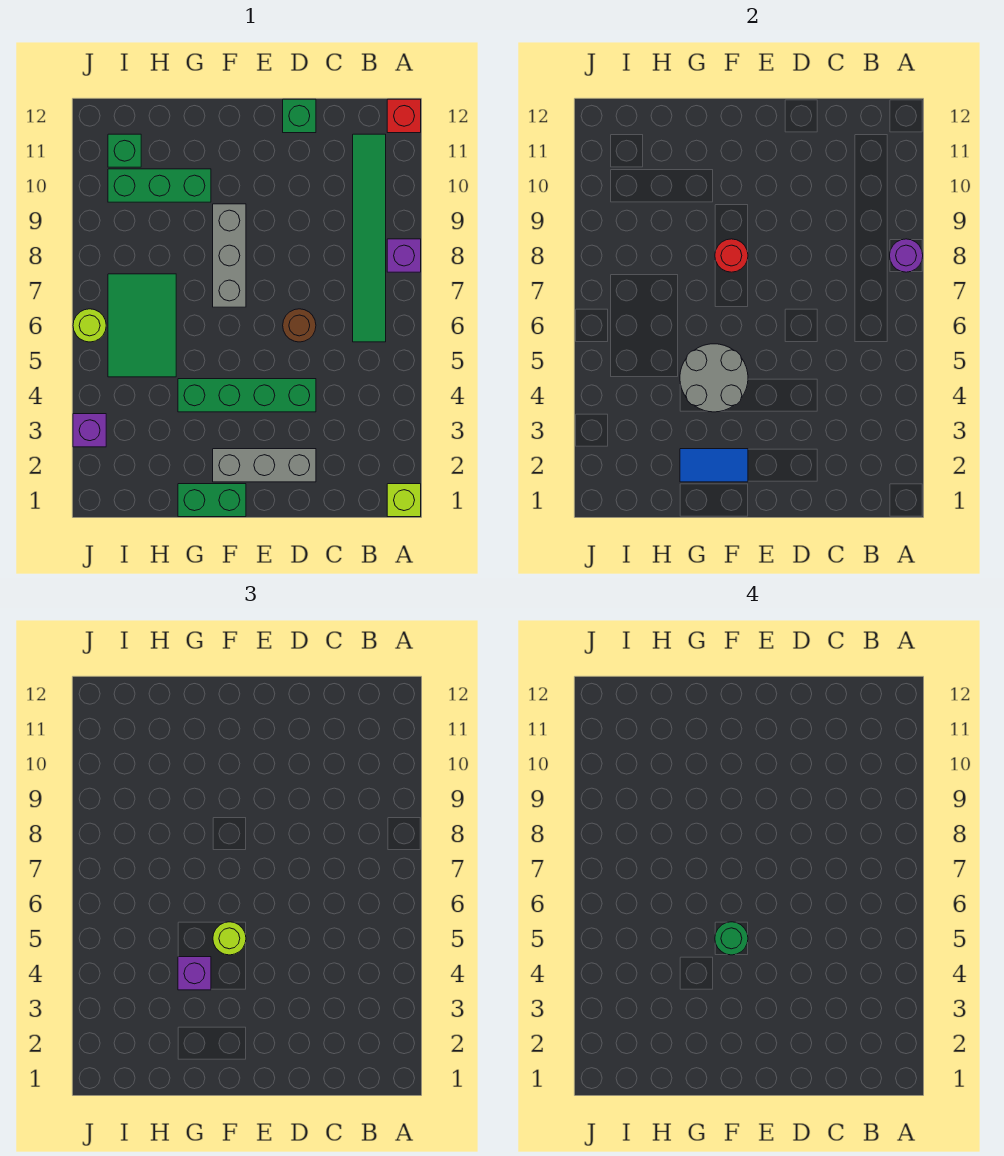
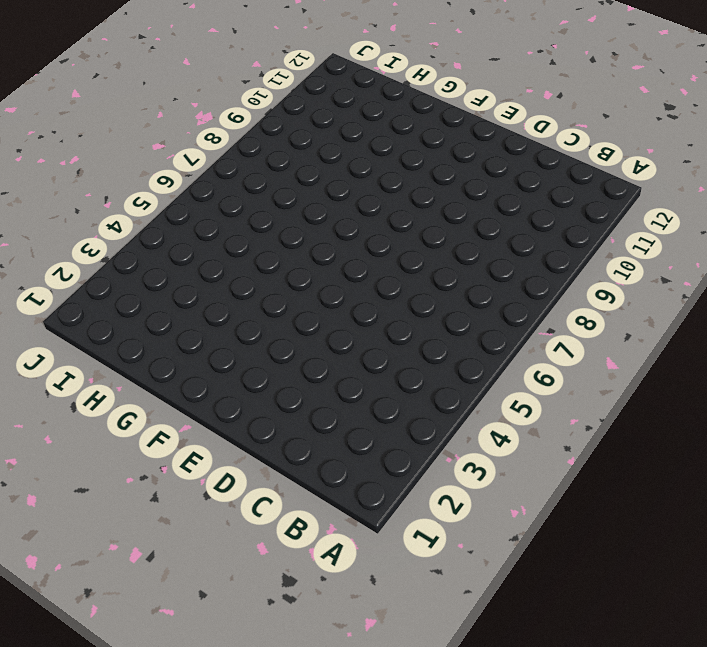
none -> lime brick A1 level 1
none -> purple brick A8 level 1
none -> red brick A12 level 1

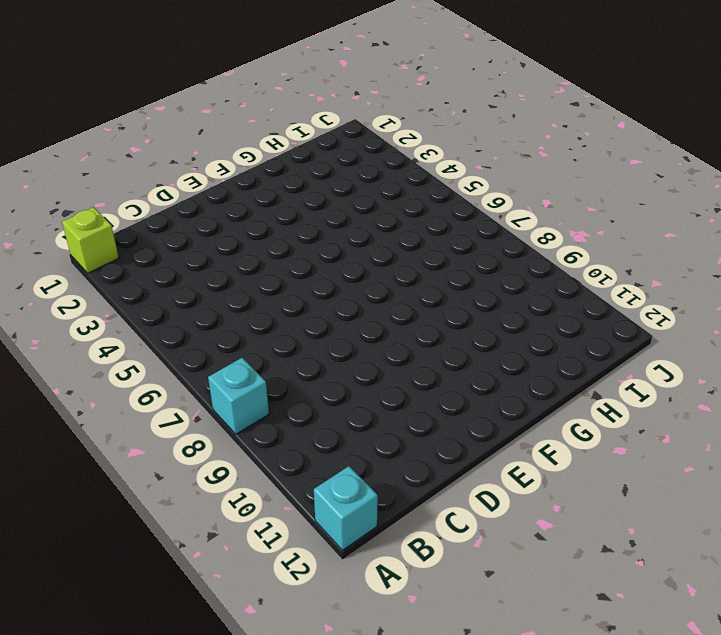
cyan brick A8 level 1 -> purple brick A8 level 1
cyan brick A12 level 1 -> red brick A12 level 1
none -> green tile B6:B11 level 1
none -> grey brick D2:F2 level 1
none -> green brick D4:G4 level 1

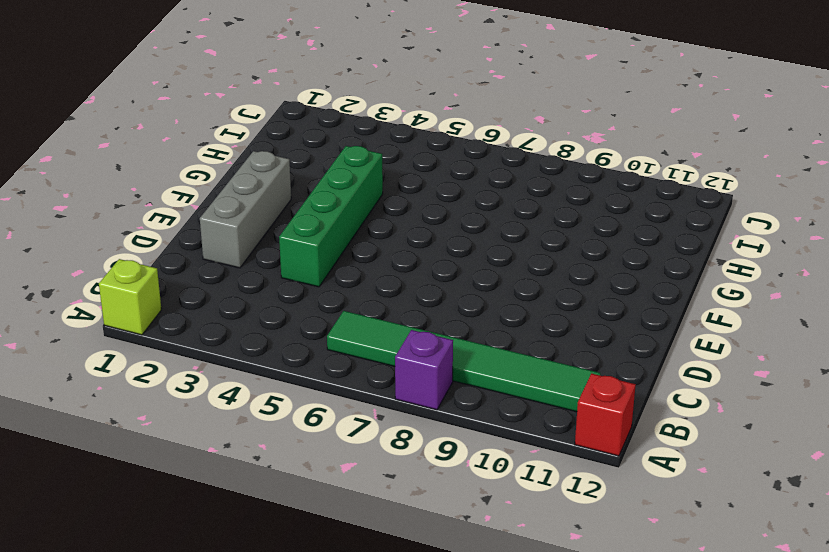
none -> brown round brick D6 level 1
none -> green brick D12 level 1
none -> green brick F1:G1 level 1

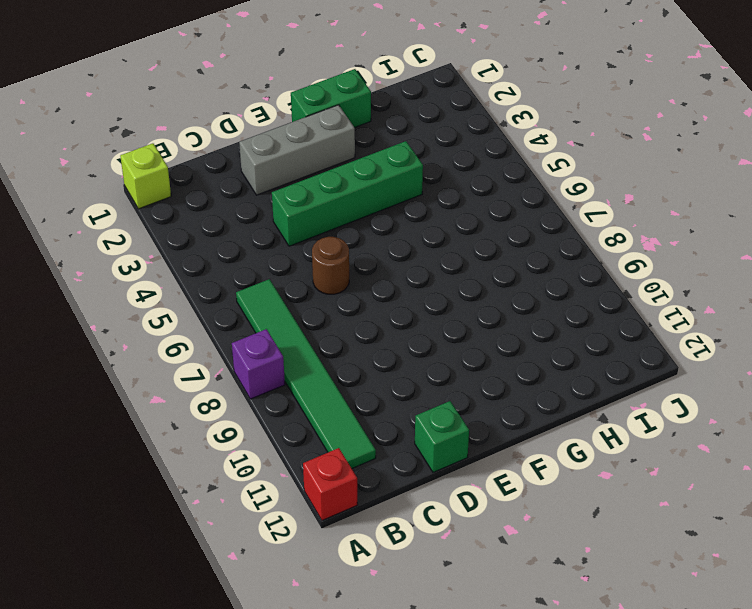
none -> grey brick F7:F9 level 1
none -> green brick G10:I10 level 1
none -> green tile H5:I7 level 1

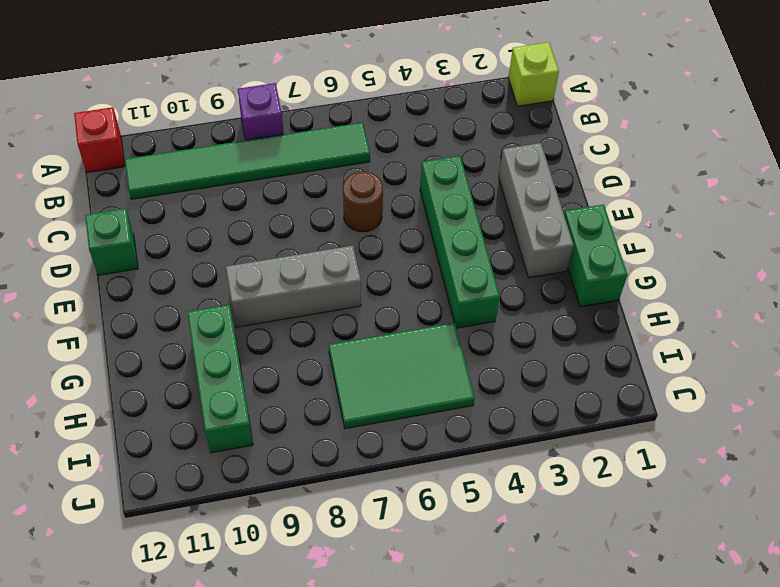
none -> green brick I11 level 1
none -> purple brick J3 level 1
none -> lime round brick J6 level 1

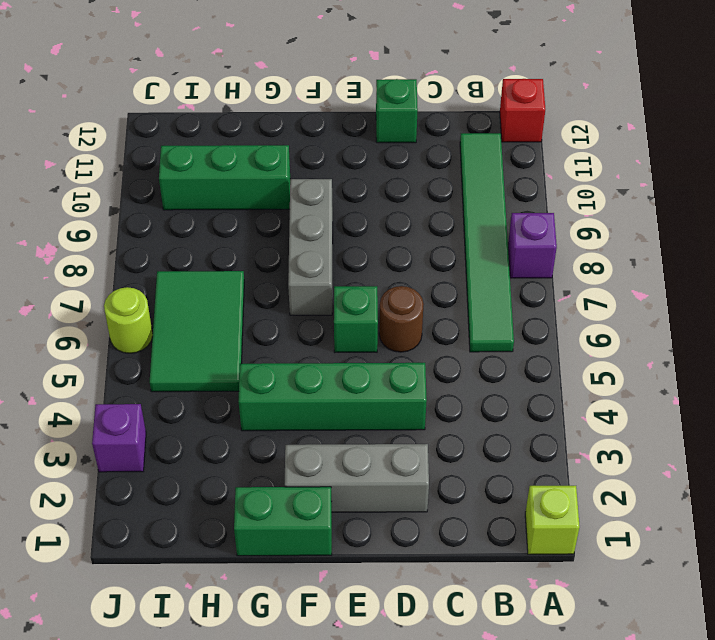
green brick E6 level 1 -> green brick I11 level 1
none -> purple round brick A8 level 2
none -> blue tile F2:G2 level 2
none -> grey round brick F4:G5 level 2

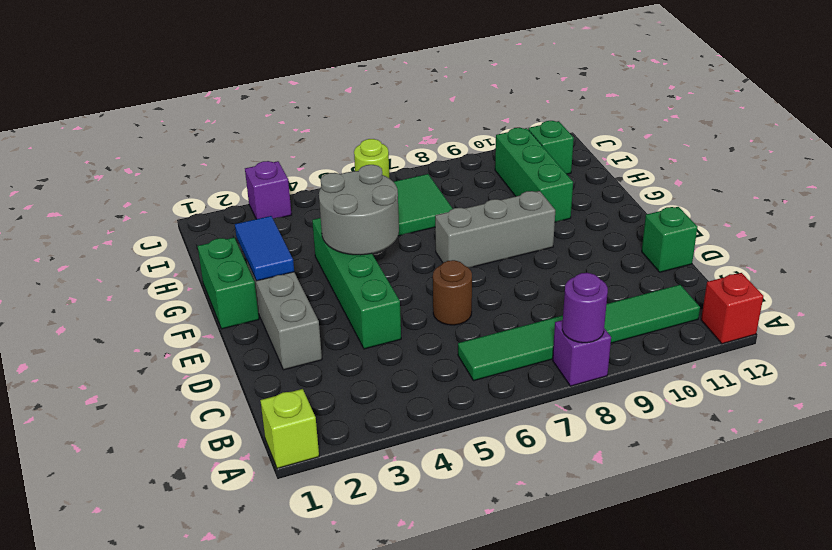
none -> red round brick F8 level 2
none -> lime round brick F5 level 3
none -> purple brick G4 level 3

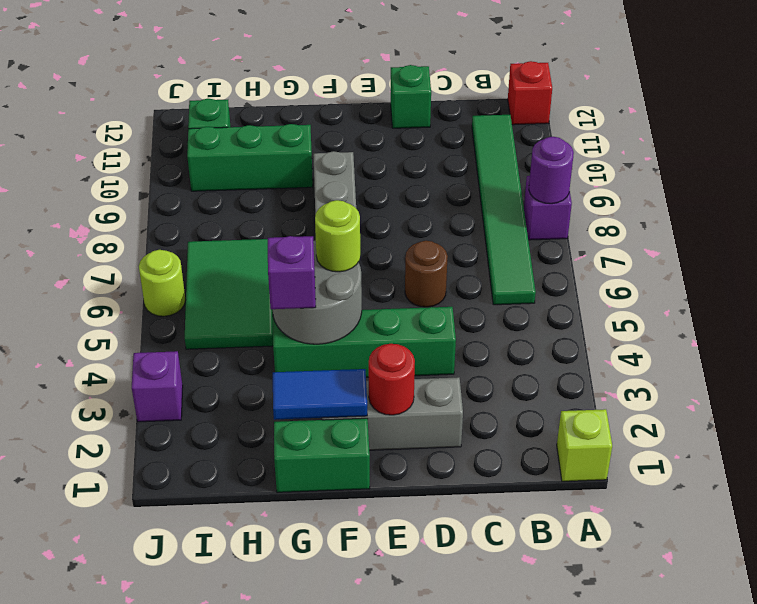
red round brick E2 level 2 -> red round brick F8 level 2
none -> green round brick F5 level 4

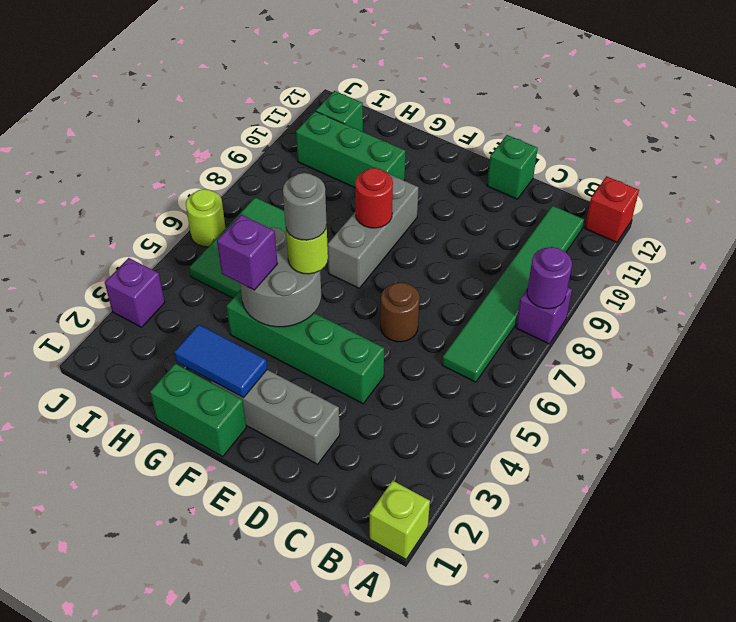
grey round brick F5 level 4 -> green round brick F5 level 4

